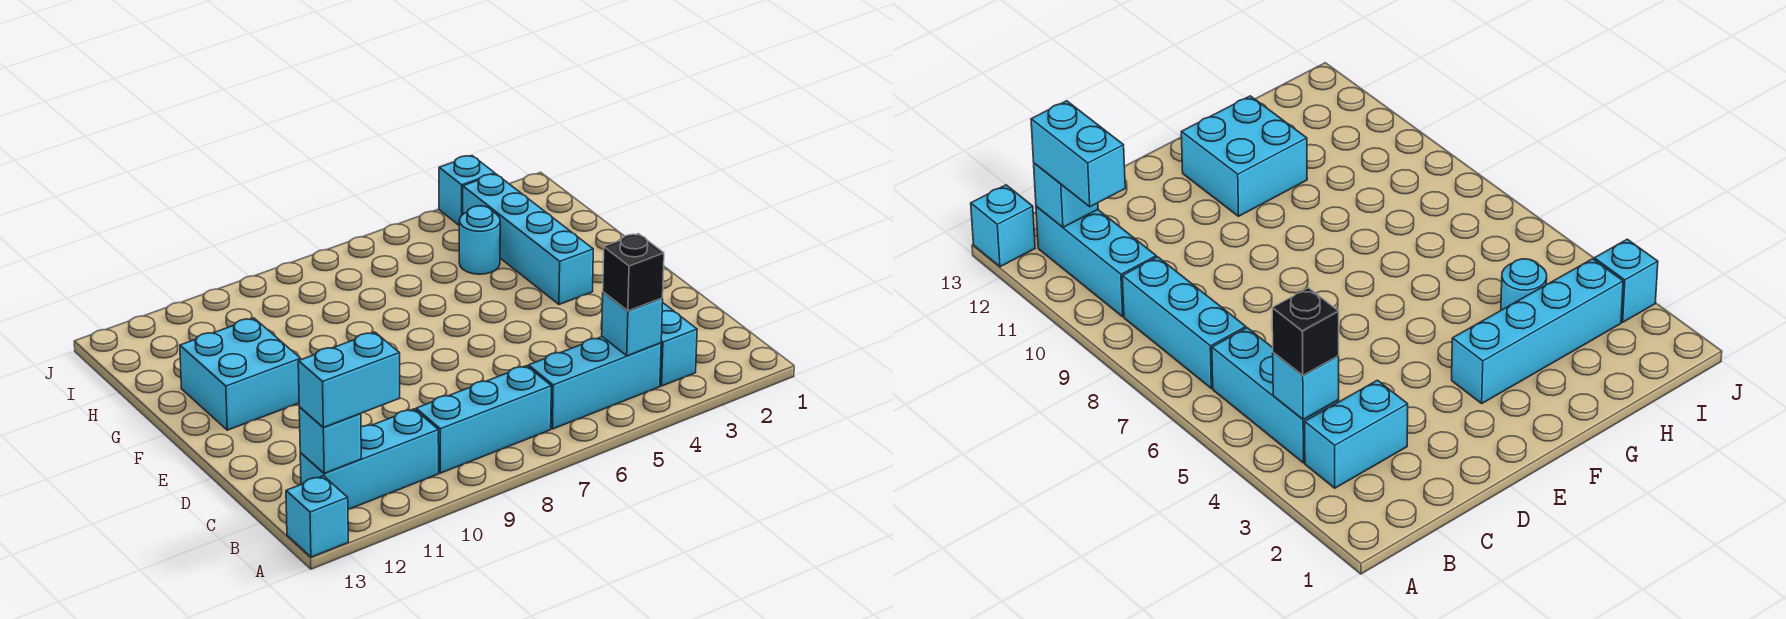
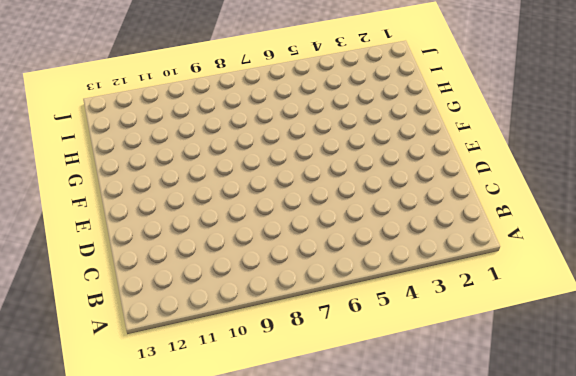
none -> cyan brick A13 level 1
none -> cyan brick B3:C3 level 1
none -> cyan brick B4:B6 level 1

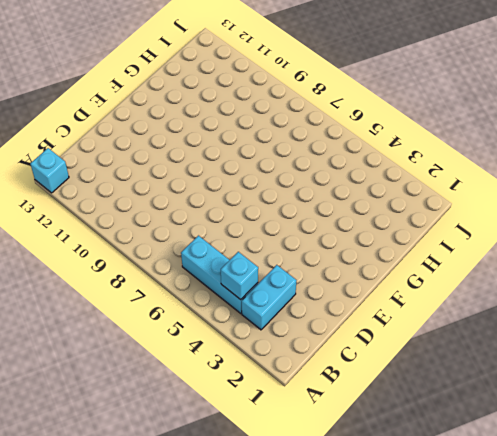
none -> cyan brick B7:B9 level 1
none -> cyan brick B10:B12 level 1
none -> cyan brick F3:I3 level 1

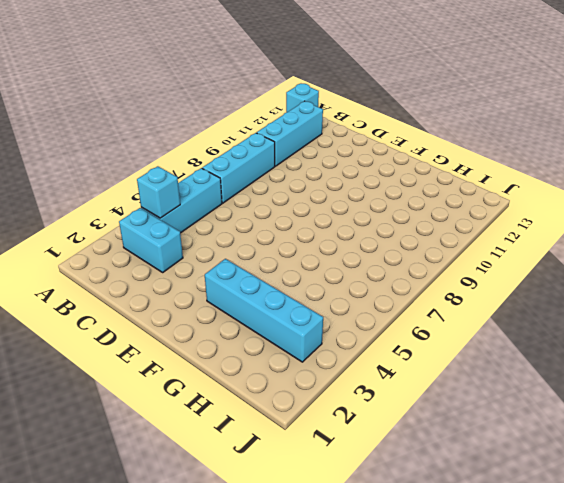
none -> cyan brick F11:G12 level 1
none -> cyan round brick H4 level 1
none -> cyan brick J3 level 1

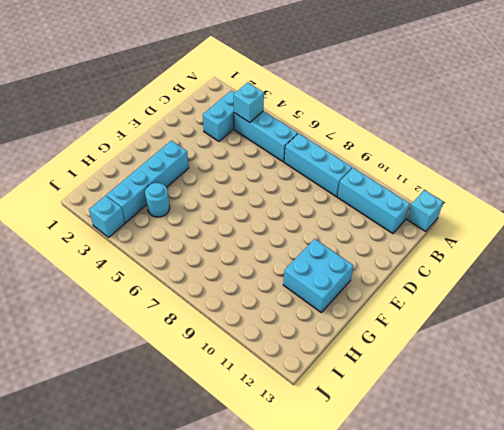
none -> cyan brick B12 level 2
none -> black brick B4 level 3
none -> cyan brick B11:B12 level 3

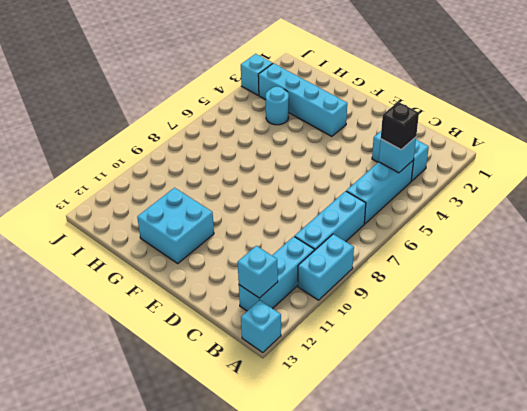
cyan brick A9:A10 level 1 -> cyan brick B11:B12 level 3

